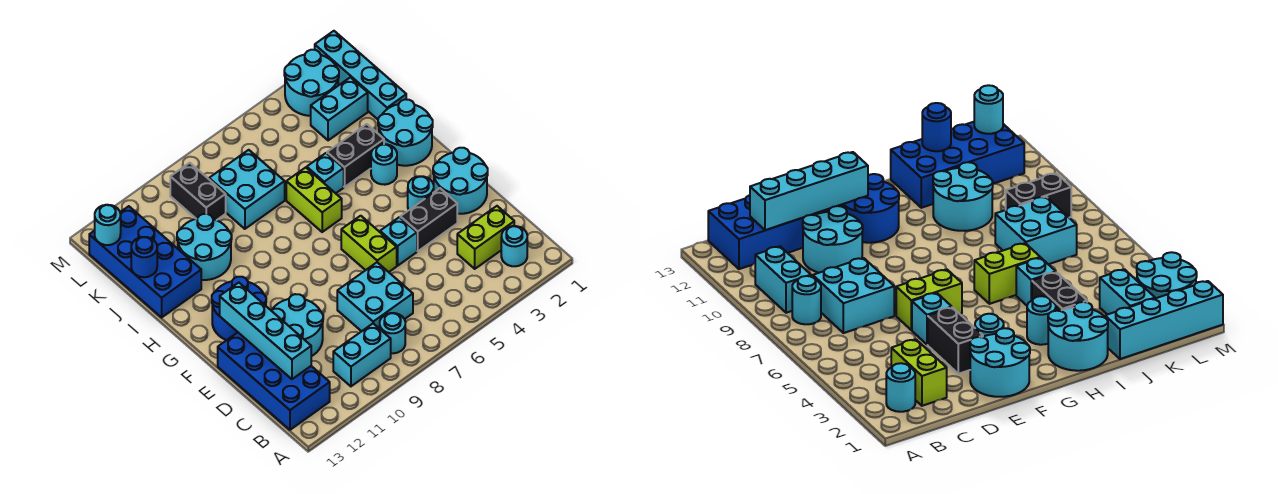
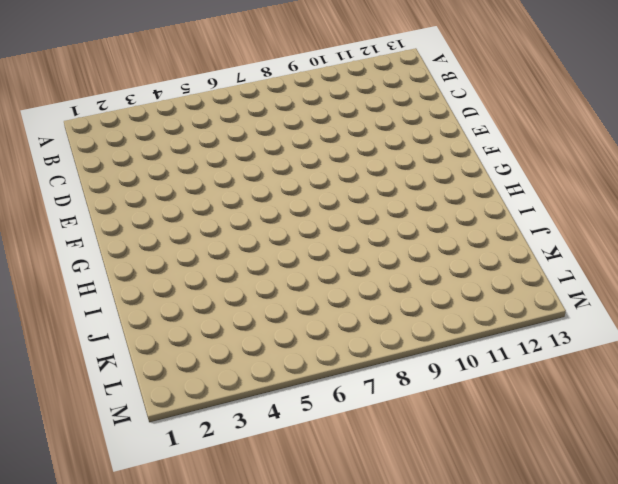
none -> cyan round brick B2 level 1
none -> cyan round brick B8 level 1
none -> cyan brick B9:B10 level 1

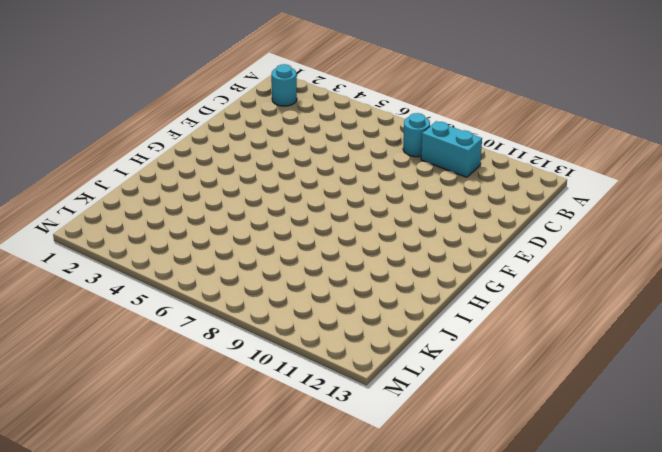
none -> blue brick B12:E13 level 1
none -> lime brick C2:C3 level 1
none -> cyan brick C7:D8 level 1

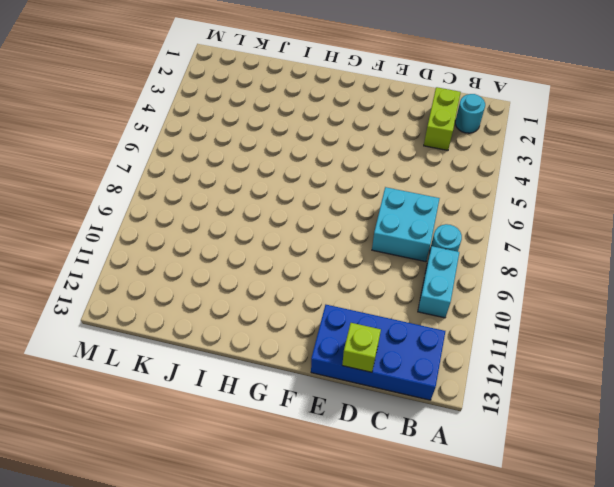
lime brick D13 level 2 -> none
none -> cyan round brick D10:E11 level 1
none -> cyan round brick E1:F2 level 1
none -> black brick E3:E4 level 1

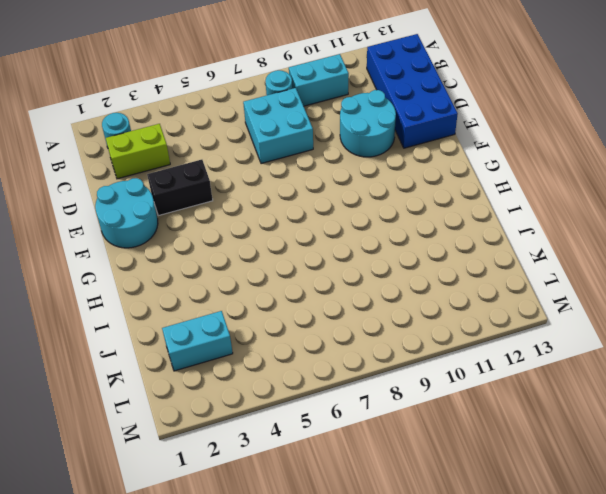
none -> cyan brick E5 level 1
none -> lime brick E6:F6 level 1
none -> cyan round brick F3 level 1

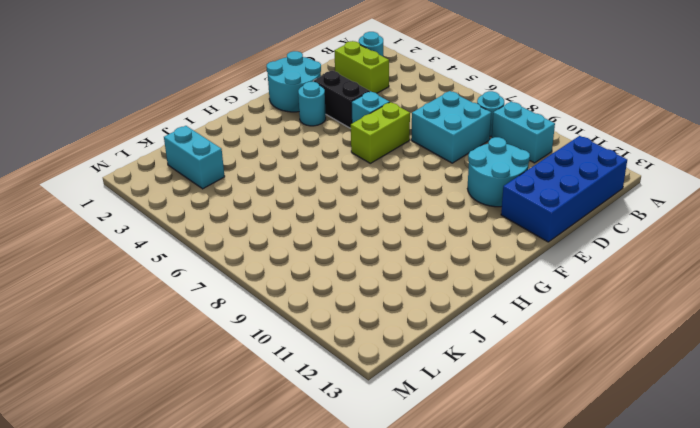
none -> blue round brick F11:G12 level 1
none -> cyan round brick H1:I2 level 1
none -> cyan round brick H3 level 1

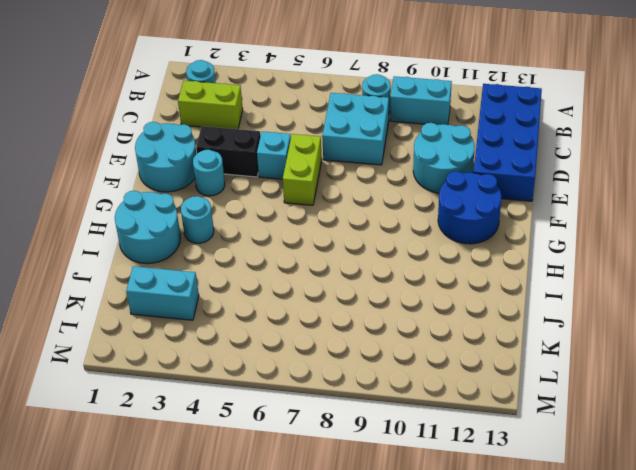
none -> lime brick H6:I6 level 1
none -> black brick I3:I4 level 1
none -> cyan brick I5 level 1

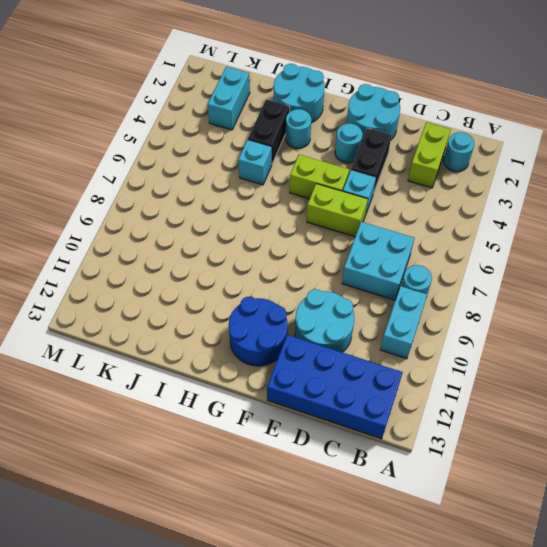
lime brick F5:G5 level 1 -> lime brick H6:I6 level 1
none -> cyan round brick I10:J11 level 1
none -> blue brick I12:L13 level 1
none -> cyan brick J1:M1 level 1

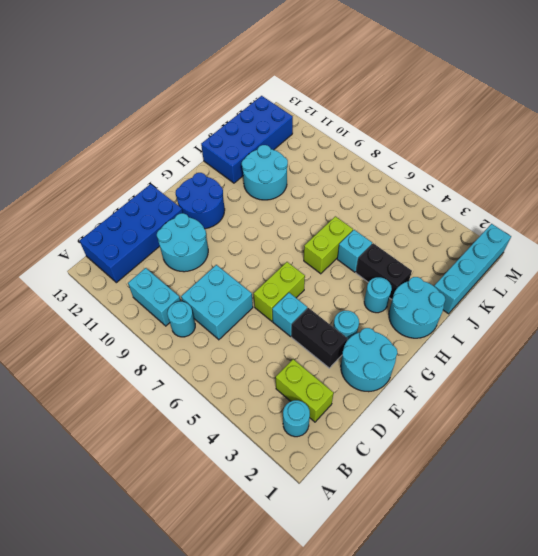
none -> cyan brick J7:K8 level 1
none -> cyan brick K2:K3 level 1
none -> black brick K9:L9 level 1

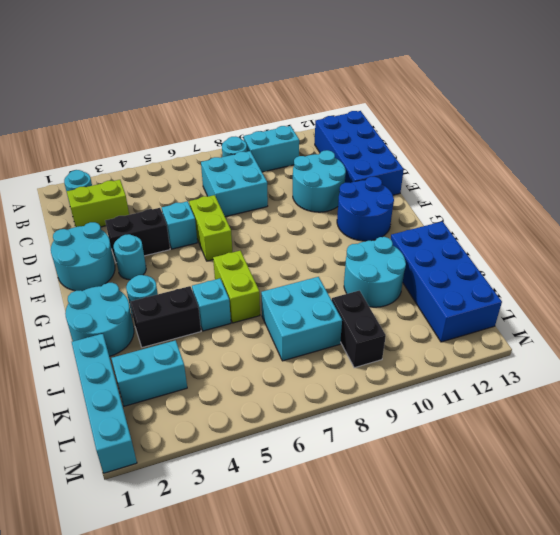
none -> cyan round brick L2:M3 level 1
none -> cyan brick C12:F12 level 2
none -> blue round brick J13 level 2

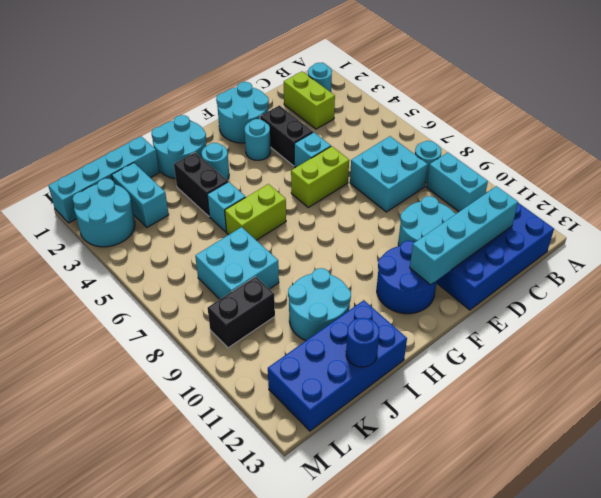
none -> cyan round brick L13 level 2

